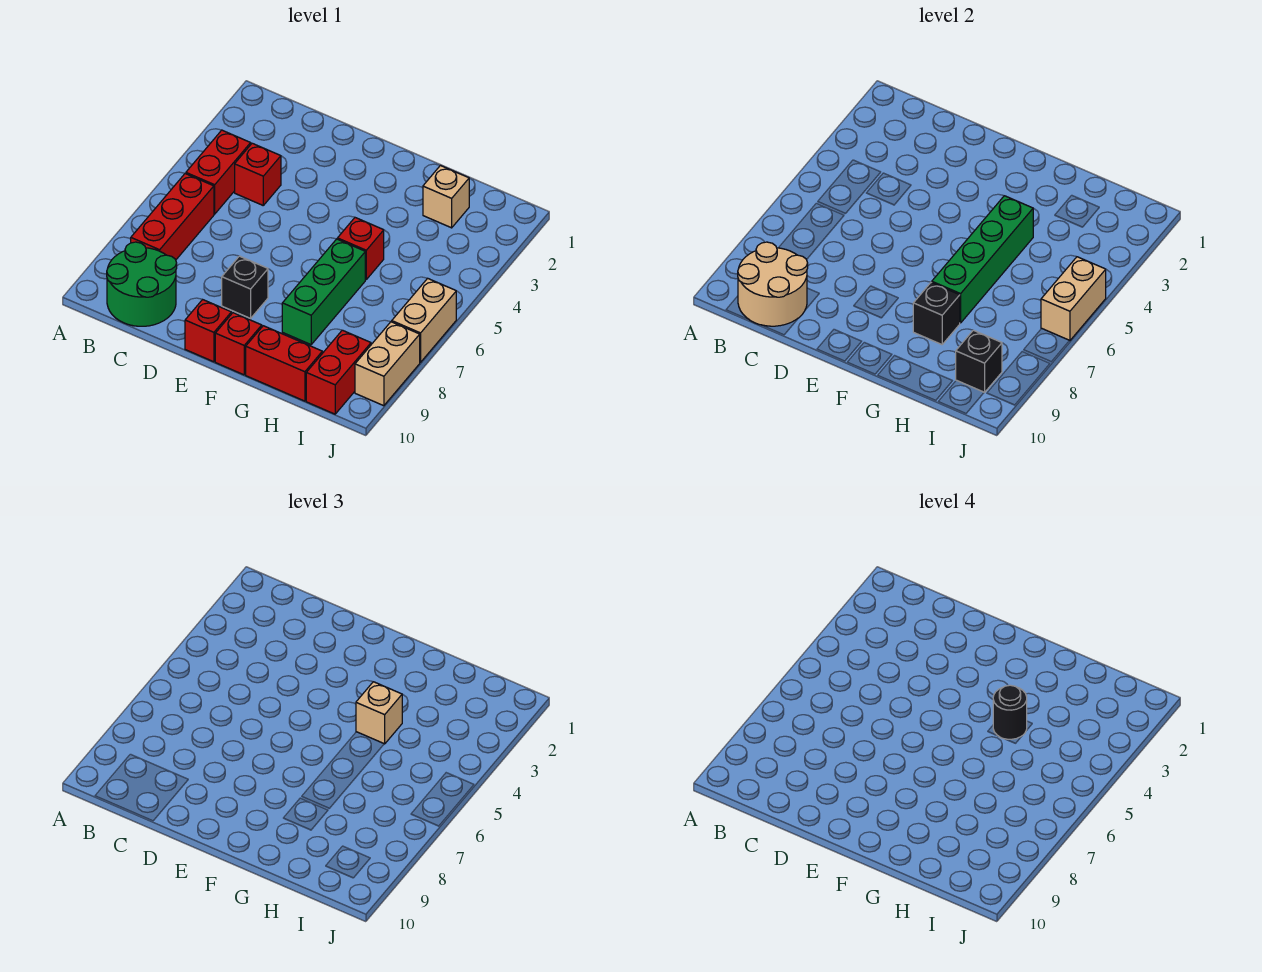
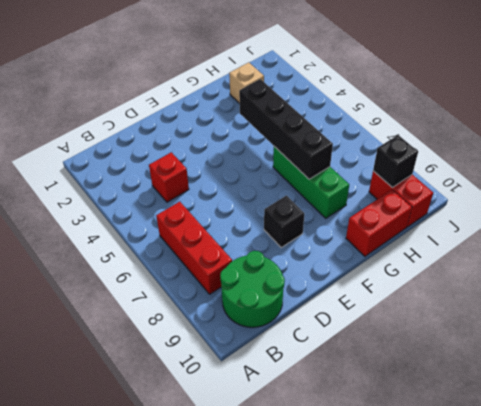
black brick G4:G7 level 2 -> green brick G4:G7 level 2
none -> red brick B4:B5 level 1
none -> red brick E10 level 1
none -> red brick F10 level 1

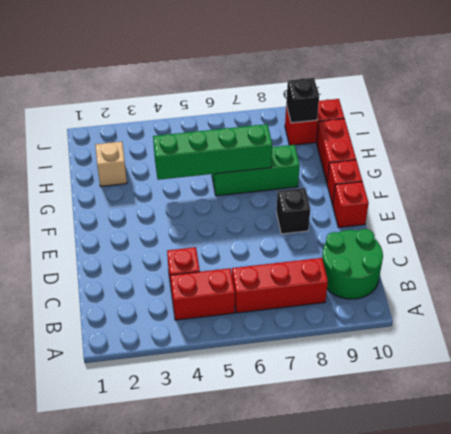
none -> red brick G5 level 1
none -> tan brick J6:J7 level 1
none -> tan brick J8:J9 level 1

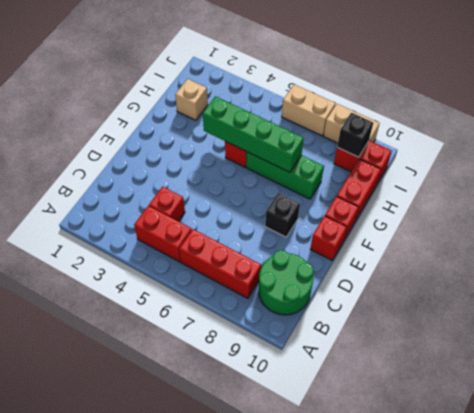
none -> tan round brick B9:C10 level 2
none -> black brick G8 level 2
none -> tan brick J5:J6 level 2

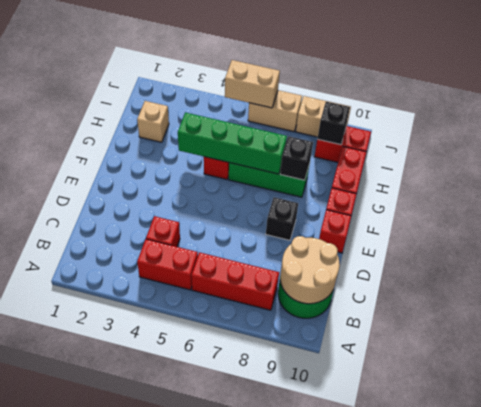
none -> tan brick G4 level 3
none -> black round brick G4 level 4

